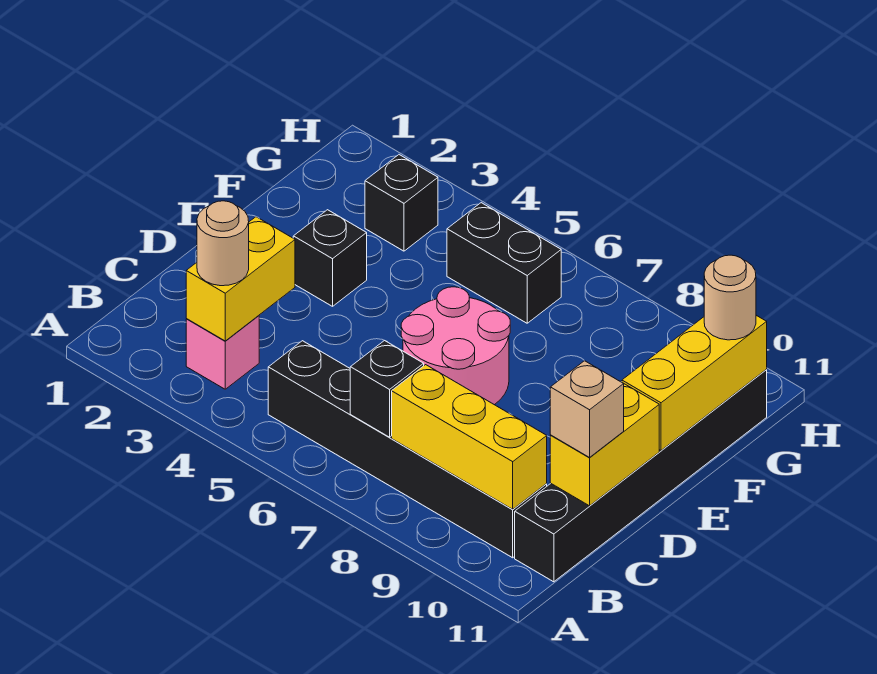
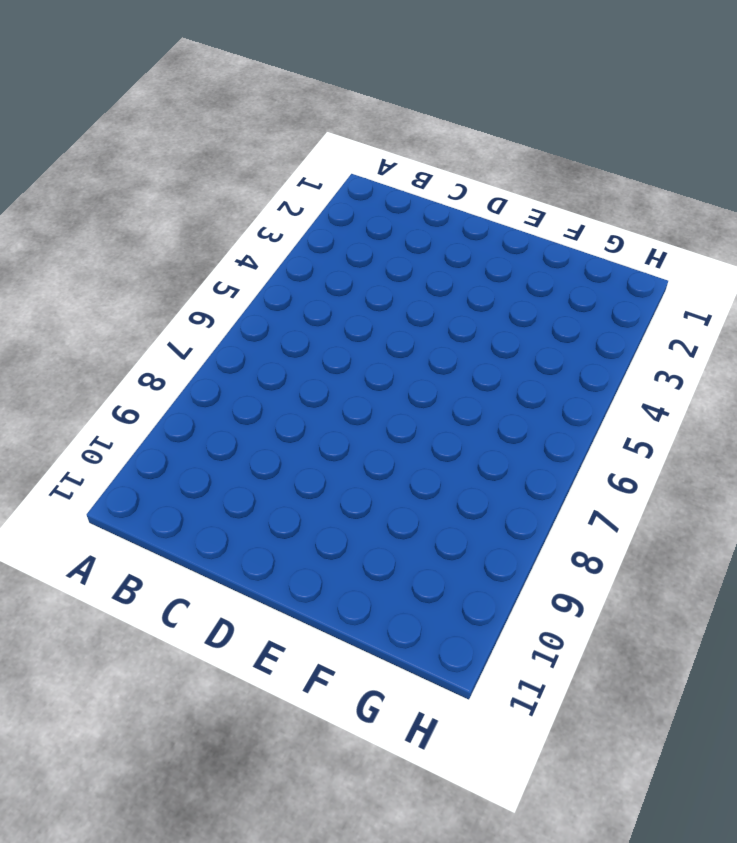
none -> pink brick B3 level 1
none -> black brick B5:B10 level 1
none -> black brick B11:G11 level 1

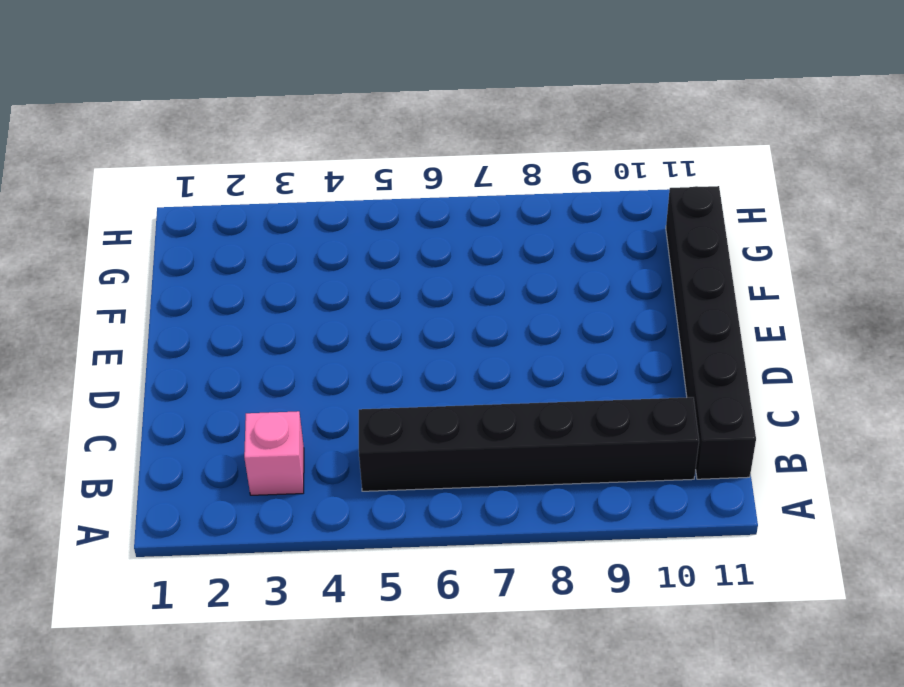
none -> pink round brick D6:E7 level 1
none -> black brick E3 level 1
none -> black brick G3 level 1

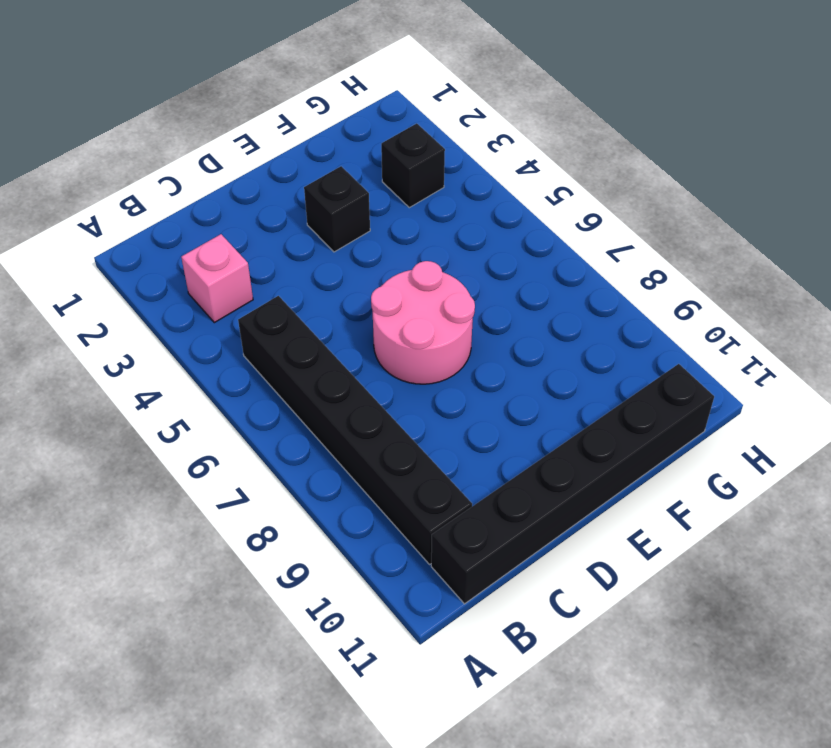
none -> black brick G5:G6 level 1
none -> yellow brick B3:C3 level 2
none -> black brick B7 level 2

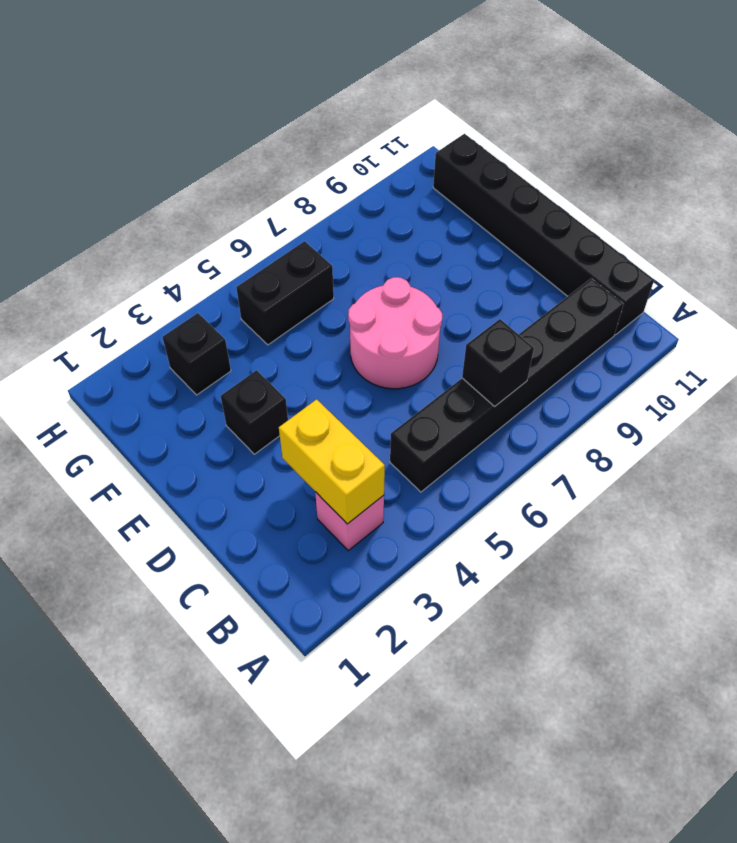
none -> yellow brick B8:B10 level 2
none -> yellow brick C11:D11 level 2
none -> yellow brick E11:G11 level 2

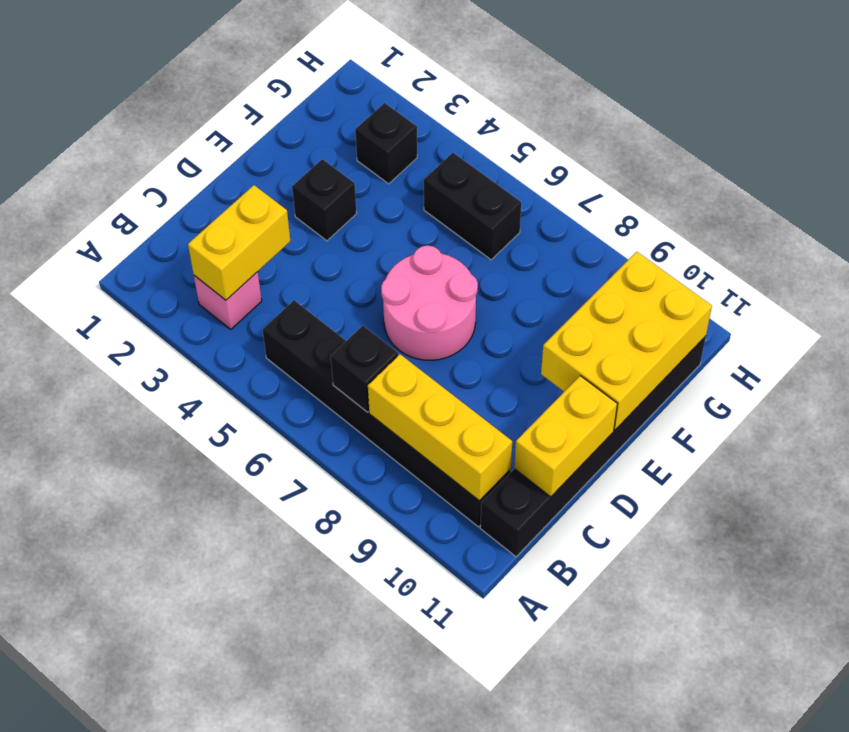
yellow brick E10:G11 level 2 -> yellow brick E11:G11 level 2
none -> tan round brick B3 level 3
none -> tan brick C11 level 3
none -> tan round brick G11 level 3

